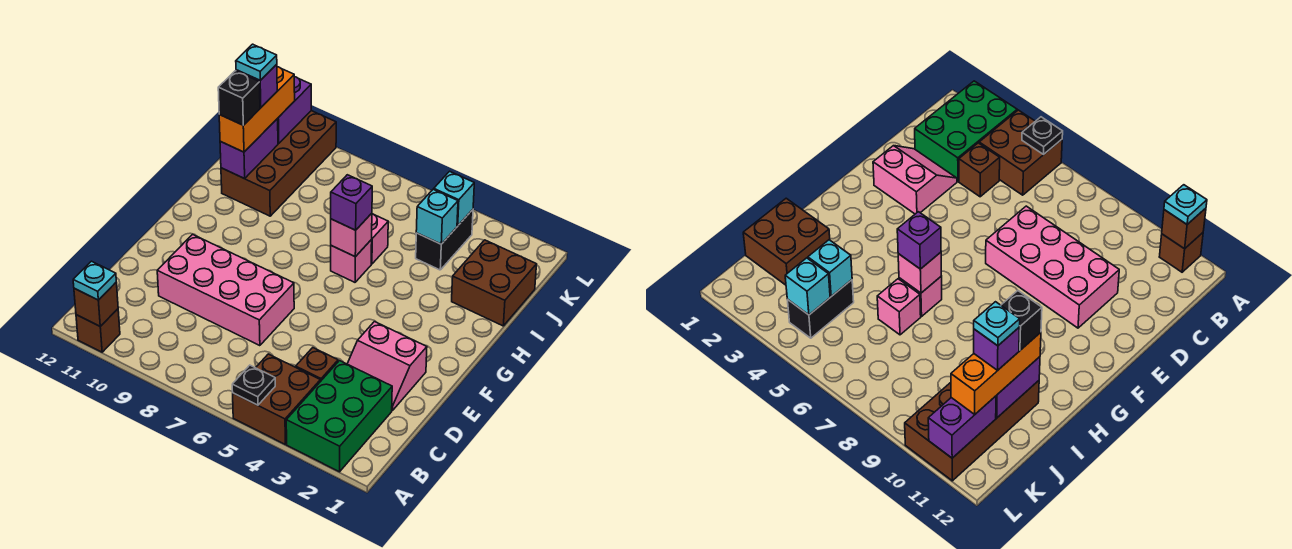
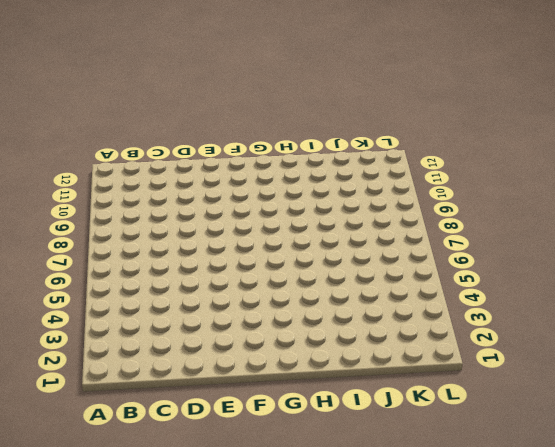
none -> green brick A2:C3 level 1
none -> brown brick A4:B5 level 1
none -> brown brick A11 level 1

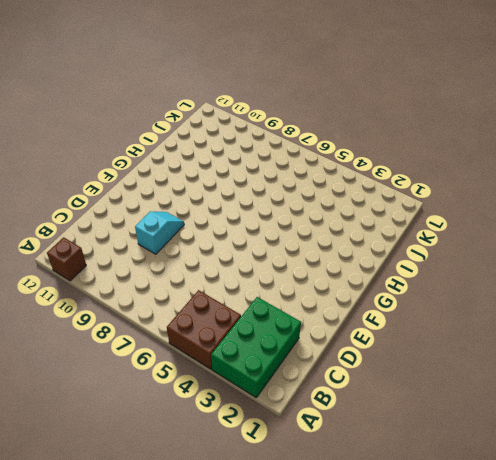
cyan slope D9:E9 level 1 top D -> pink brick D7:E10 level 1
none -> brown brick C4 level 1
none -> pink slope D2:E3 level 1 top E
none -> pink brick H6 level 1

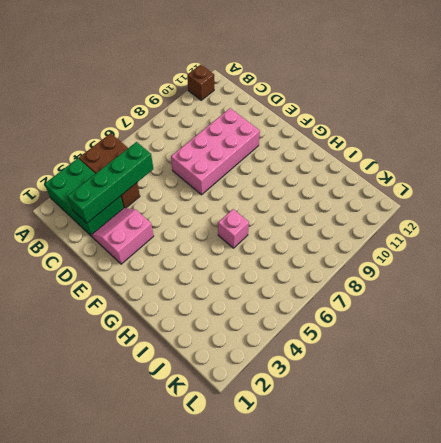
green brick C2:C5 level 2 -> none
none -> brown brick I1:J2 level 1
none -> pink brick I6 level 1
none -> brown brick I10:L11 level 1

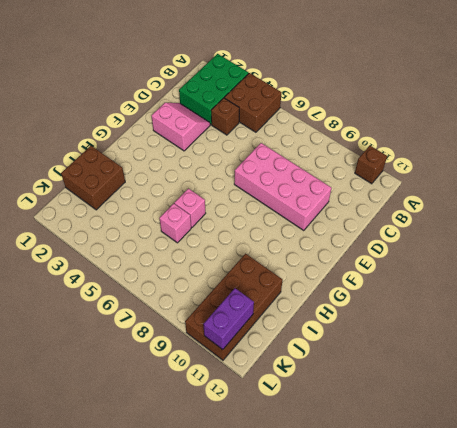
none -> black brick J4:K4 level 1
none -> black plate A5 level 2
none -> brown brick A11 level 2

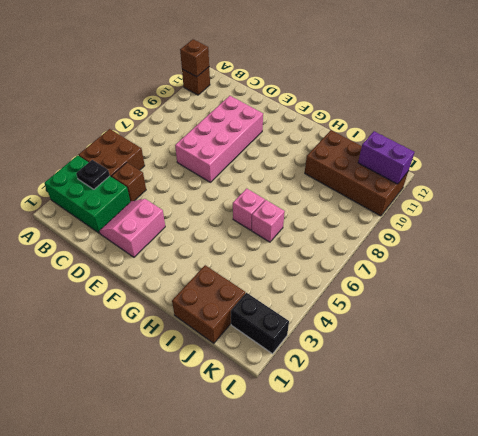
black plate B3 level 2 -> black plate A5 level 2
black brick K2:L2 level 1 -> black brick J4:K4 level 1
none -> pink brick H6 level 2
none -> purple brick I11:J11 level 2
none -> cyan brick J4 level 2

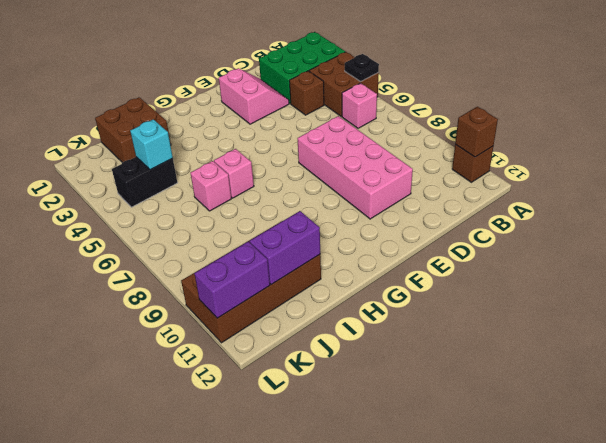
pink brick B6 level 1 -> pink brick H6 level 2
none -> cyan brick K4 level 2
none -> cyan plate A11 level 3
none -> purple brick H6 level 3

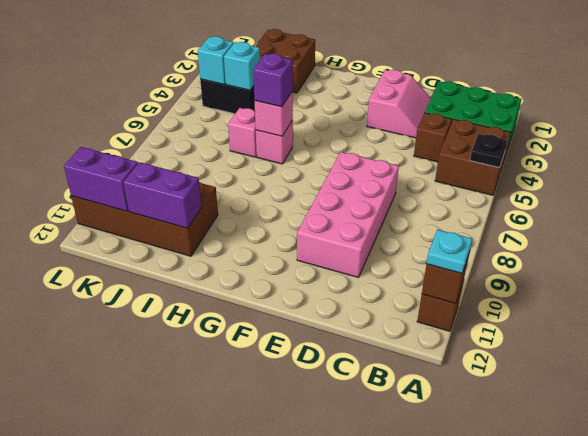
none -> orange brick I11:K11 level 3
none -> black brick I11 level 4
none -> purple brick J11 level 4

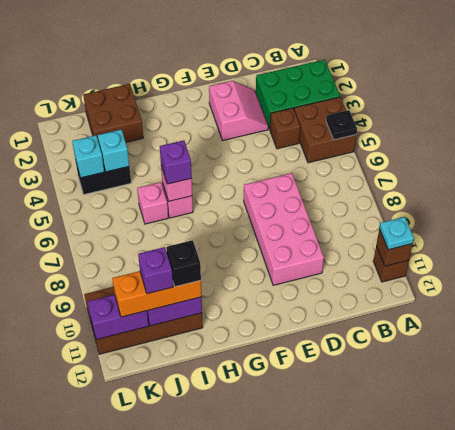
none -> cyan plate J11 level 5

